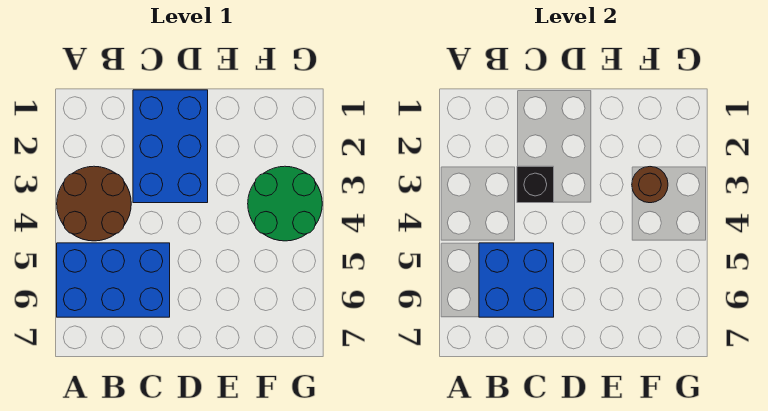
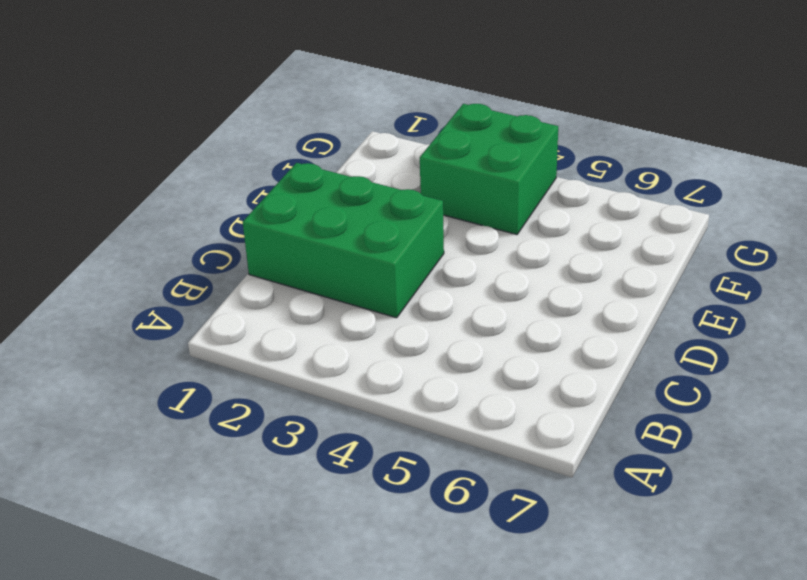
green brick C1:D3 level 1 -> blue brick C1:D3 level 1
green brick F3:G4 level 1 -> green round brick F3:G4 level 1
none -> brown round brick A3:B4 level 1
none -> blue brick A5:C6 level 1

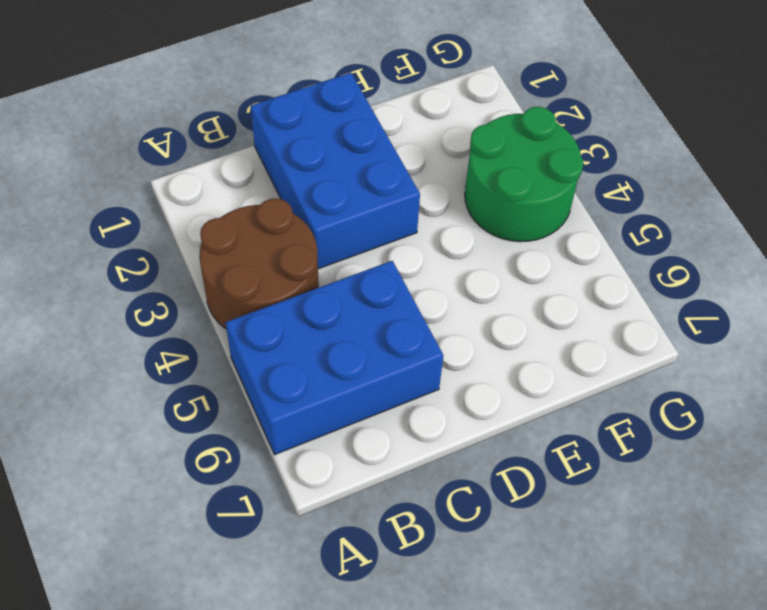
none -> blue brick B5:C6 level 2
none -> black brick C3 level 2

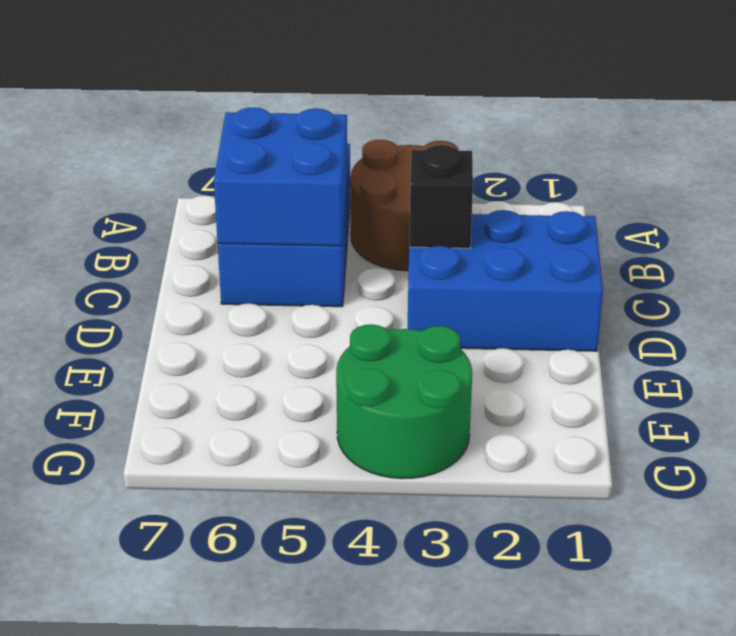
none -> brown round brick F3 level 2

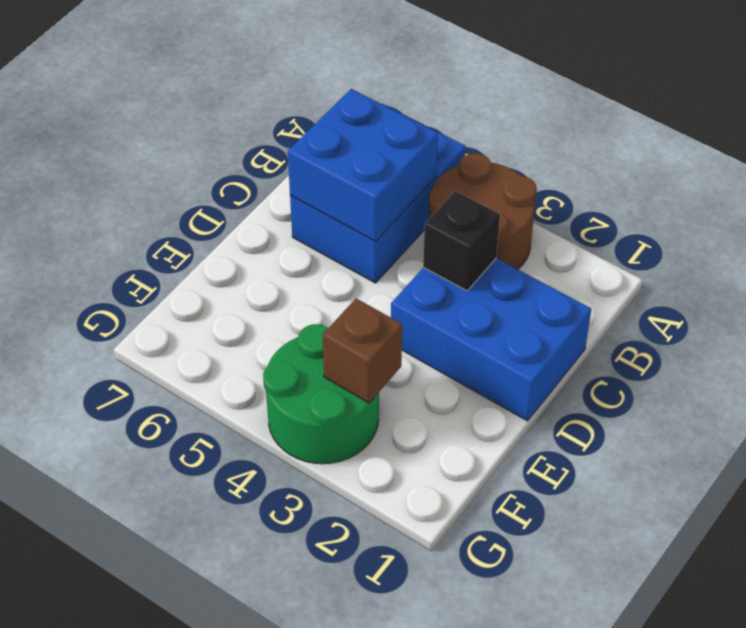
brown brick F3 level 2 -> brown round brick F3 level 2

